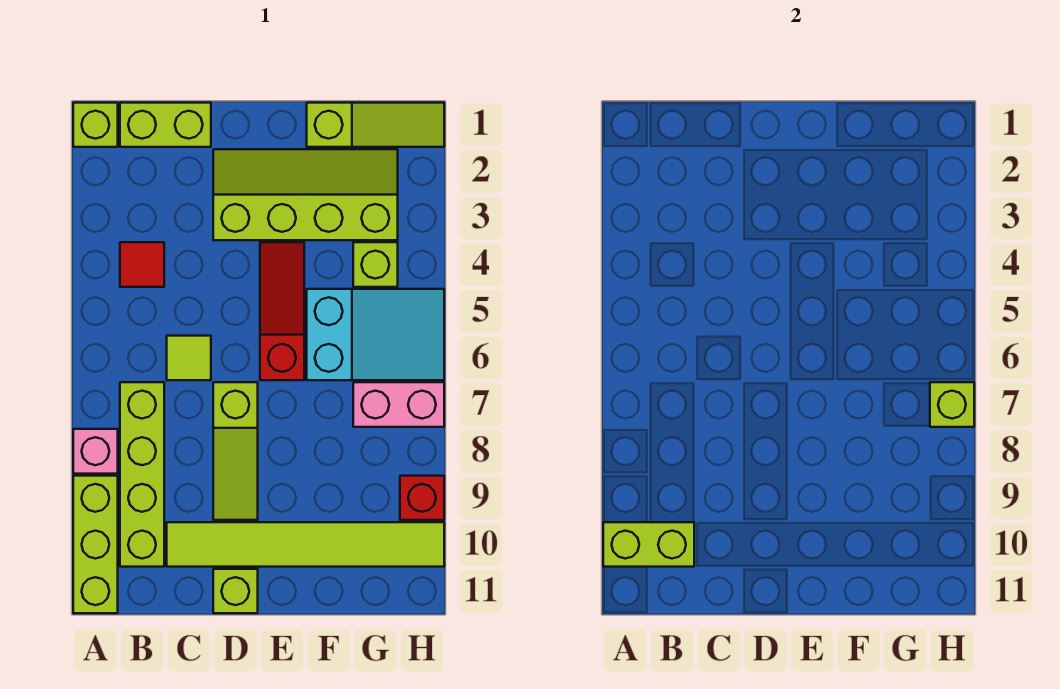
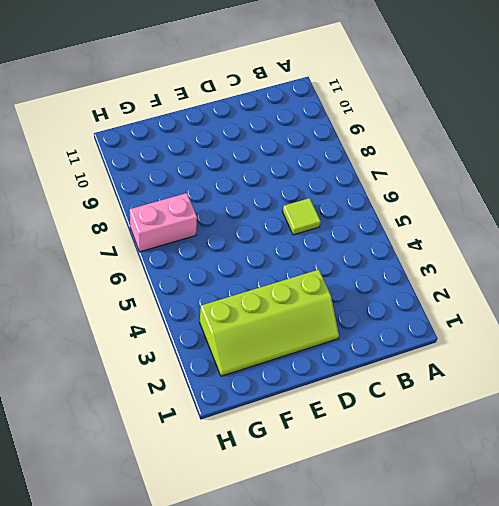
none -> lime brick A1 level 1
none -> pink brick A8 level 1
none -> lime brick A9:A11 level 1

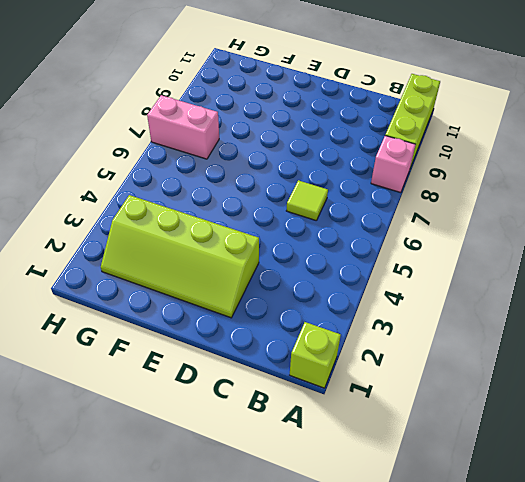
none -> lime brick B1:C1 level 1
none -> red tile B4 level 1
none -> lime brick B7:B10 level 1

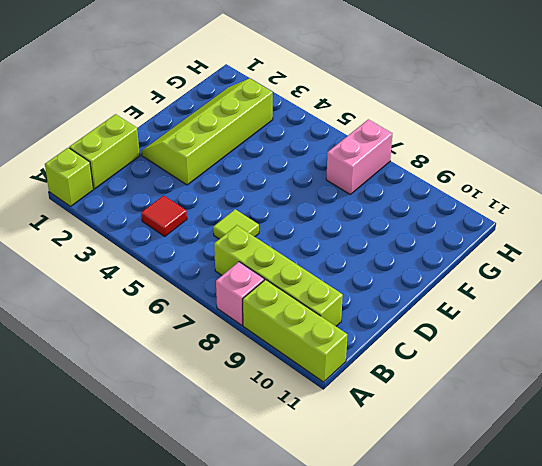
none -> lime tile C10:H10 level 1
none -> lime slope D7:D9 level 1 top 7
none -> lime brick D11 level 1

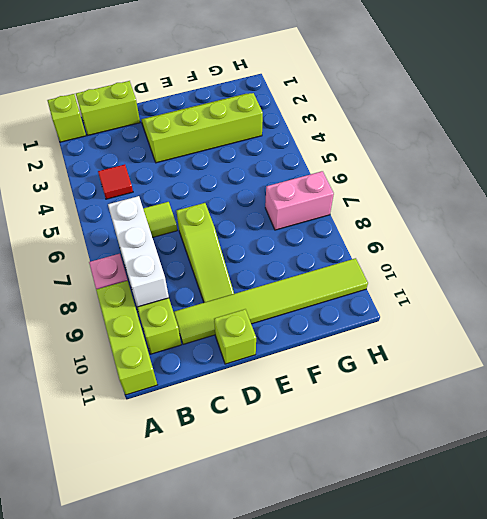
white brick B7:B9 level 2 -> none
none -> red slope E4:E6 level 1 top 6
none -> lime slope F1:H1 level 1 top F
none -> cyan slope F5:H6 level 1 top F

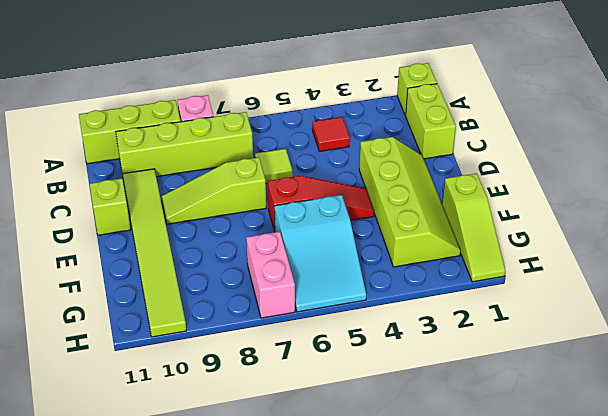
none -> lime brick G4 level 1
none -> red brick H9 level 1
none -> lime brick A10:B10 level 2

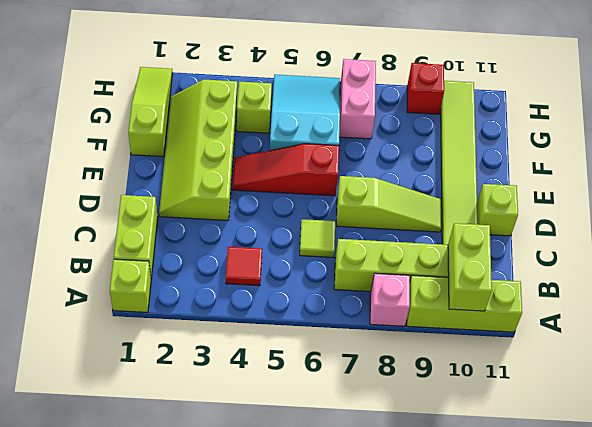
none -> lime brick H7 level 2

